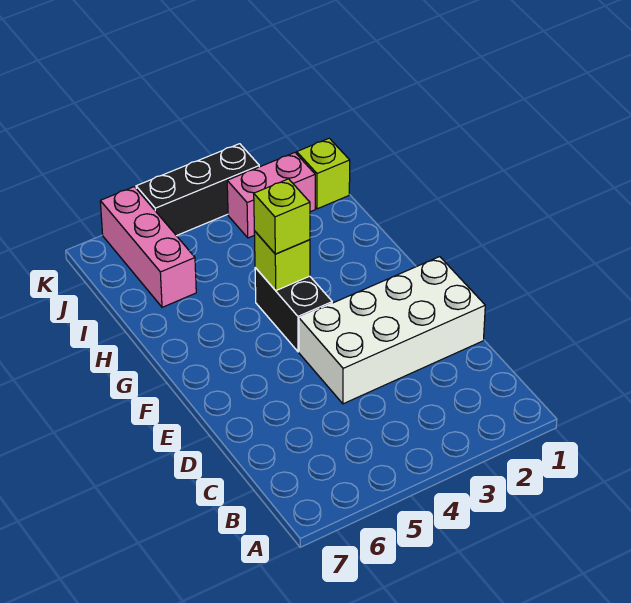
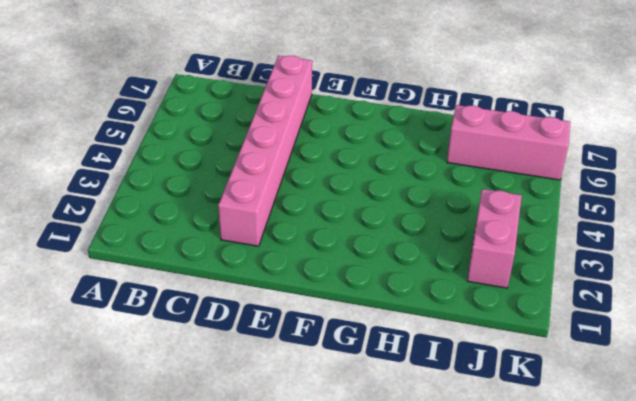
pink brick D2:D7 level 1 -> white brick D1:E4 level 1
none -> black brick F4:G4 level 1
none -> lime brick J1 level 1

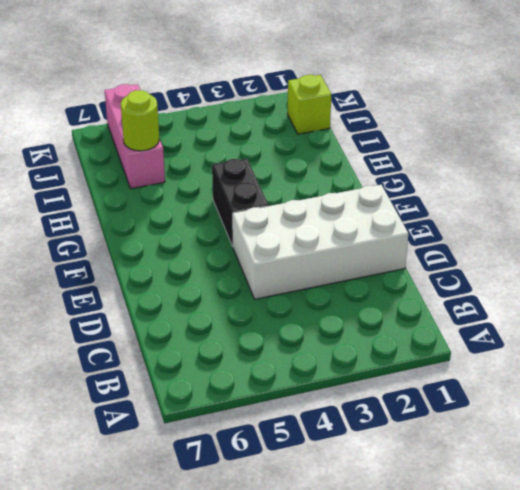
lime round brick I6 level 2 -> none
none -> pink brick J2:J3 level 1
none -> black brick K3:K5 level 1

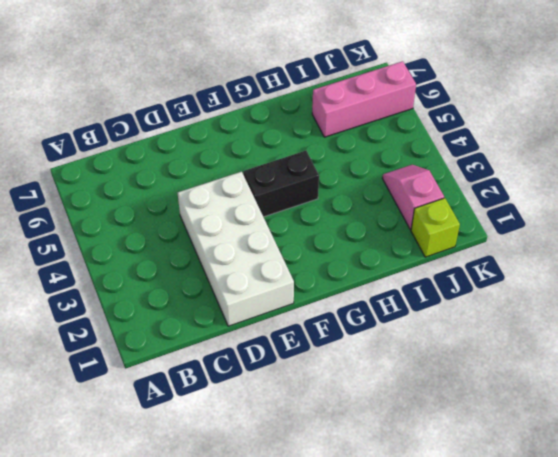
pink slope J2:J3 level 1 top 2 -> pink brick J2:J3 level 1
none -> black brick K3:K5 level 1
none -> lime brick G4 level 2

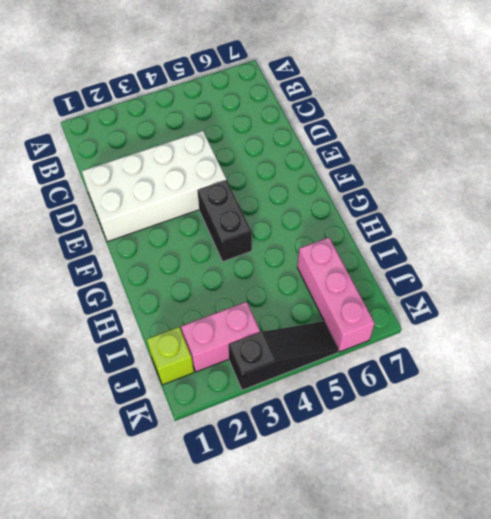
black slope K3:K5 level 1 top 3 -> black brick K3:K5 level 1
none -> lime brick G4 level 2
none -> lime brick G4 level 3

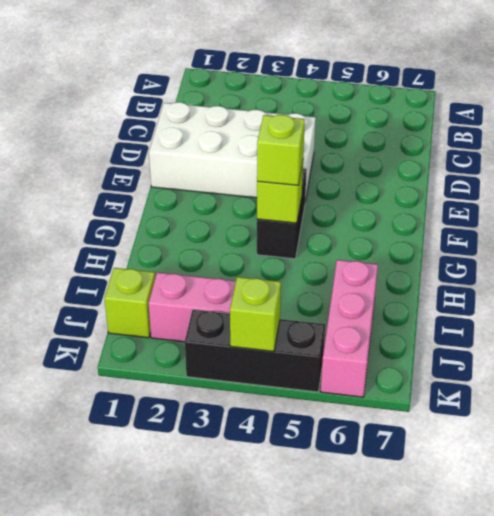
lime brick K4 level 2 -> none

